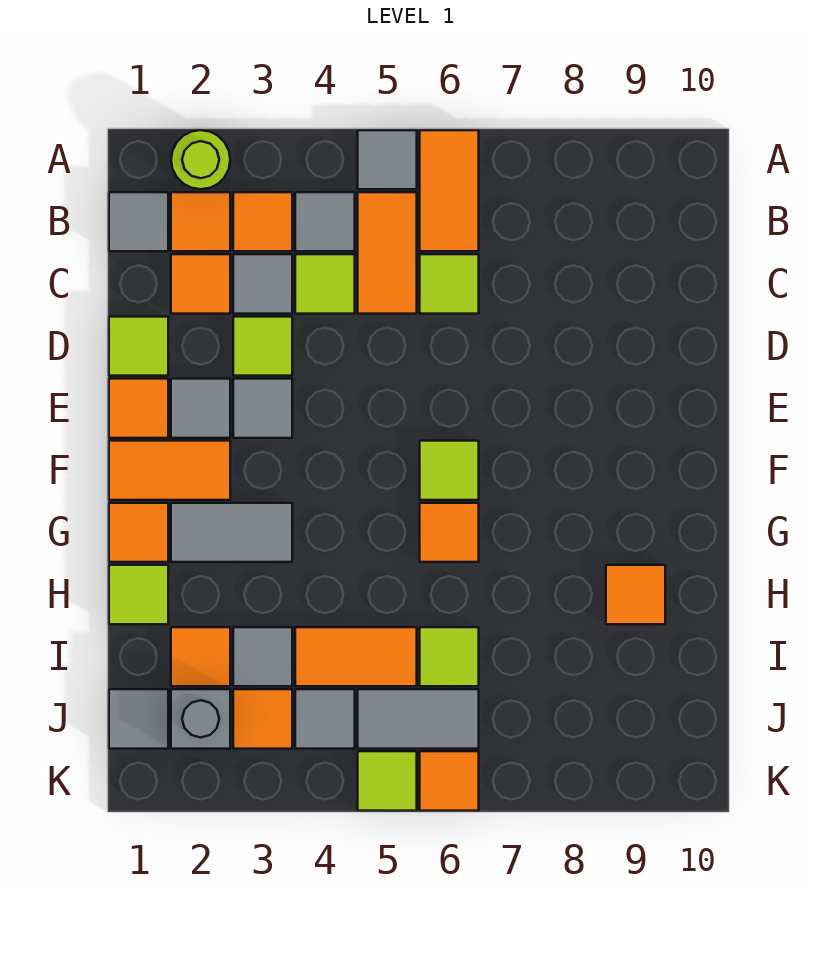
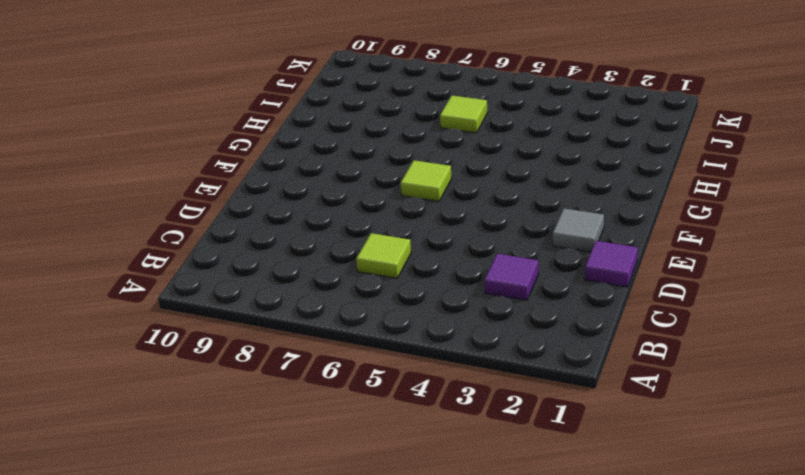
purple tile C3 level 1 -> grey tile C3 level 1
purple tile D1 level 1 -> lime tile D1 level 1
none -> lime round brick A2 level 1
none -> grey tile A5 level 1
none -> orange tile A6:B6 level 1
none -> grey tile B1 level 1

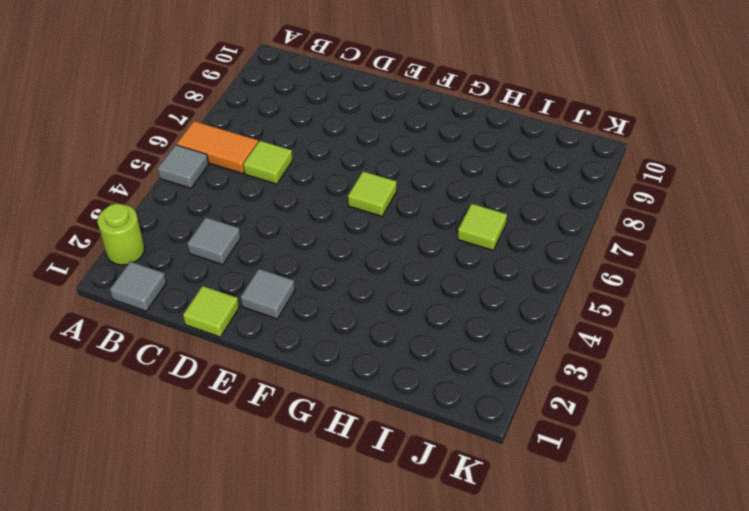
none -> orange tile B2 level 1
none -> orange tile B3 level 1
none -> grey tile B4 level 1
none -> orange tile B5:C5 level 1

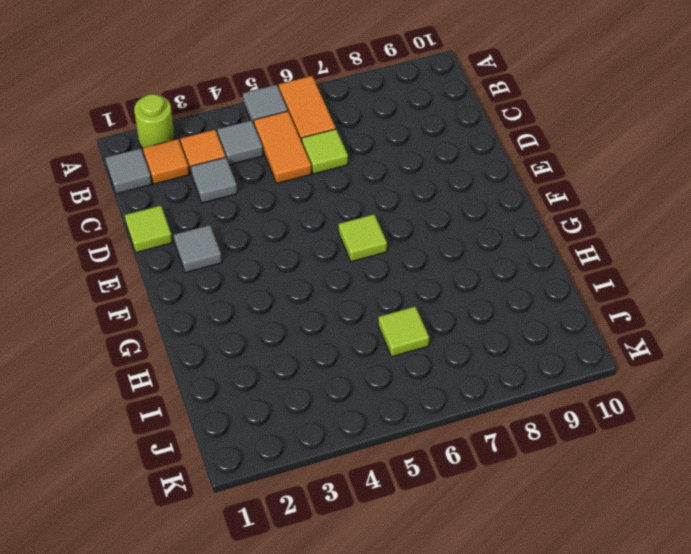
none -> orange tile C2 level 1
none -> lime tile C4 level 1
none -> lime tile D3 level 1
none -> orange tile E1 level 1

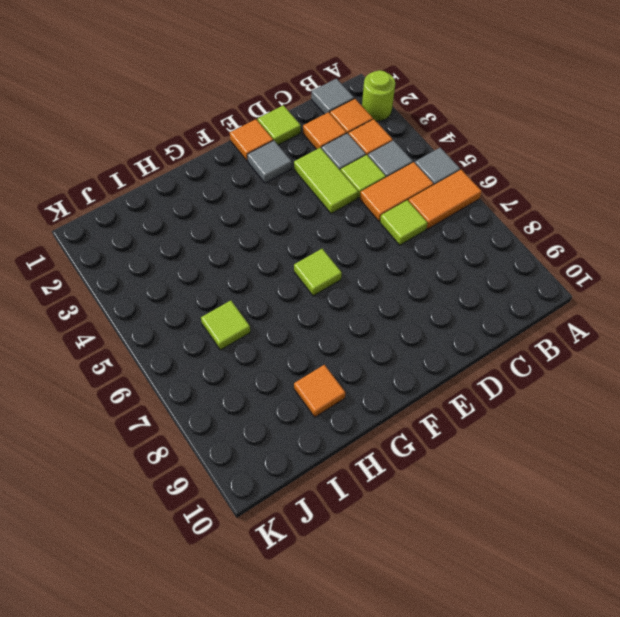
lime tile D3:D4 level 1 -> lime tile D3 level 1
none -> grey tile E3 level 1
none -> orange tile F1:F2 level 1
none -> orange tile G1 level 1
none -> grey tile G2:G3 level 1

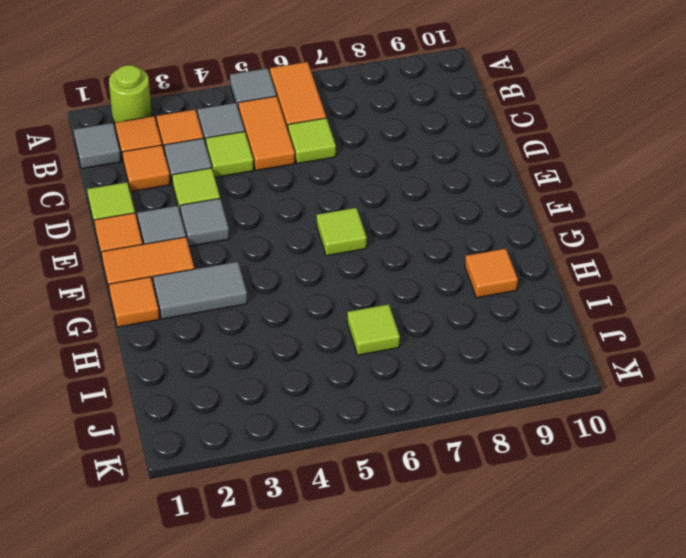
none -> orange tile G6 level 1
none -> lime tile H1 level 1
none -> orange tile I2 level 1
none -> grey tile I3 level 1

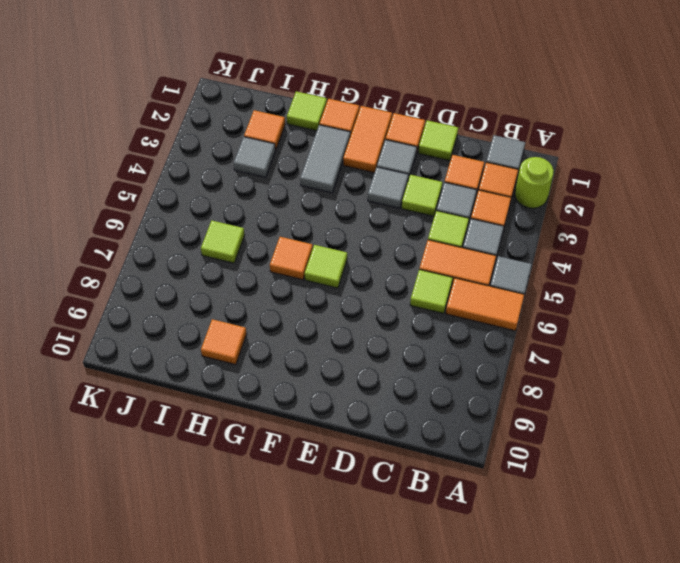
none -> orange tile I4:I5 level 1
none -> grey tile J1 level 1
none -> grey brick J2 level 1
none -> orange tile J3 level 1

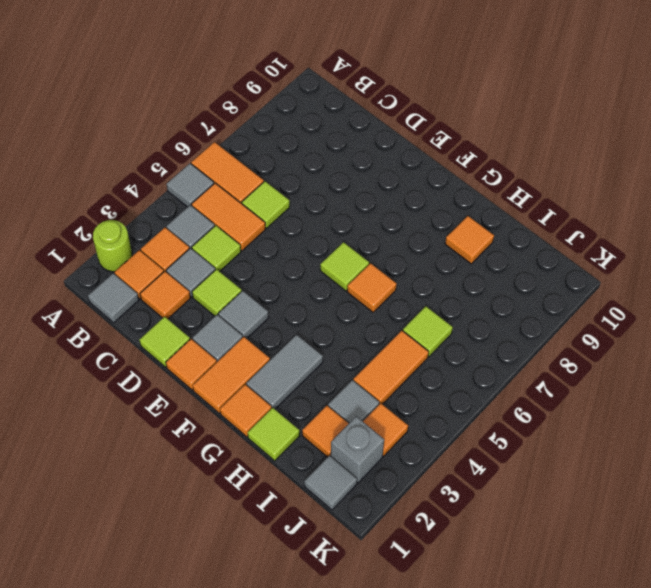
none -> grey tile J4 level 1
none -> grey tile J5:J6 level 1
none -> lime tile K5 level 1
none -> orange tile K6 level 1

